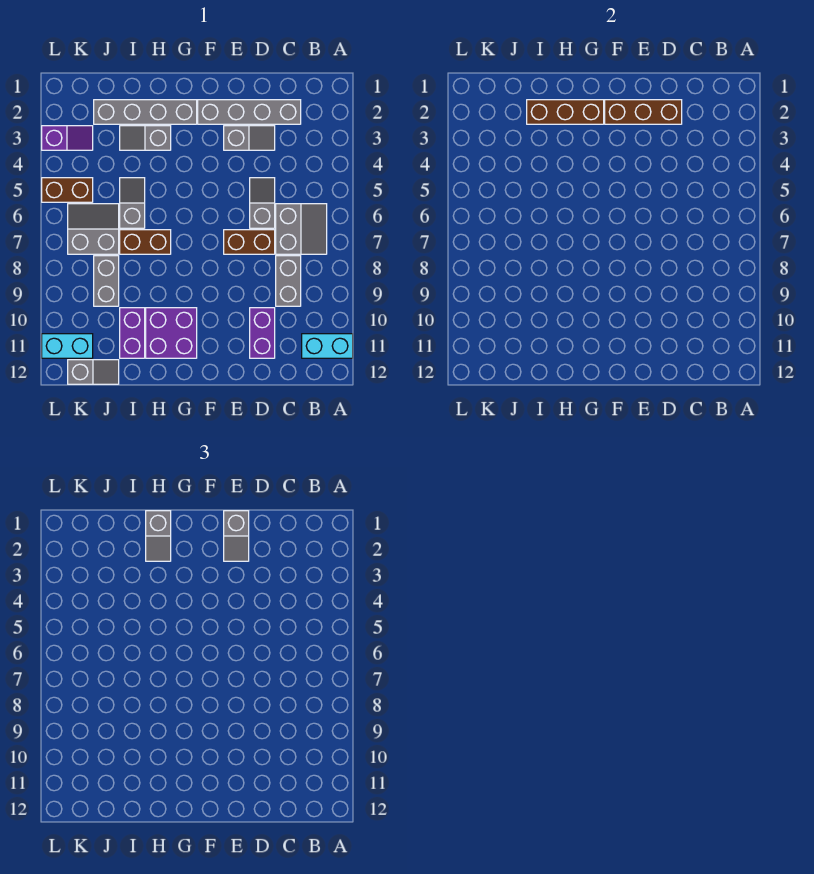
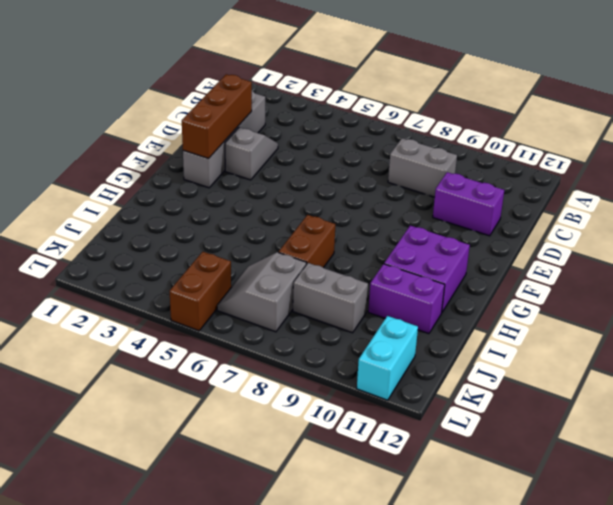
none -> cyan brick A11:B11 level 1
none -> grey slope B6:C7 level 1 top C
none -> grey slope D5:D6 level 1 top 6

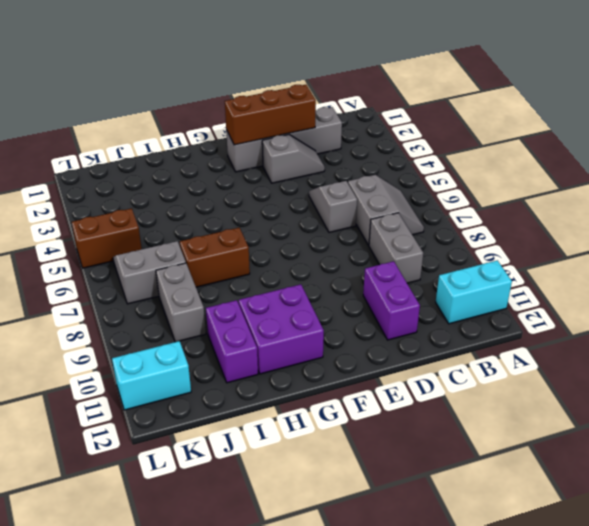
none -> brown brick D7:E7 level 1
none -> grey brick G2:J2 level 1
none -> grey slope H3:I3 level 1 top H

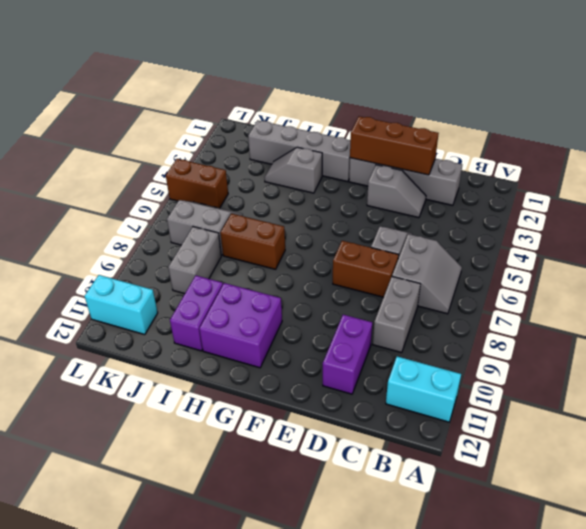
none -> grey slope I5:I6 level 1 top 6
none -> grey slope J12:K12 level 1 top K
none -> purple slope K3:L3 level 1 top L

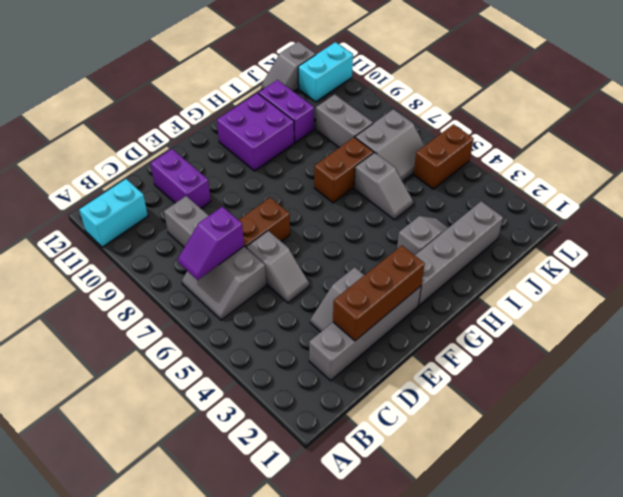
purple slope B7:C7 level 2 top C -> purple slope K3:L3 level 1 top L
none -> brown brick G2:I2 level 2
none -> grey slope E1:E2 level 3 top 1
none -> grey slope H1:H2 level 3 top 1

